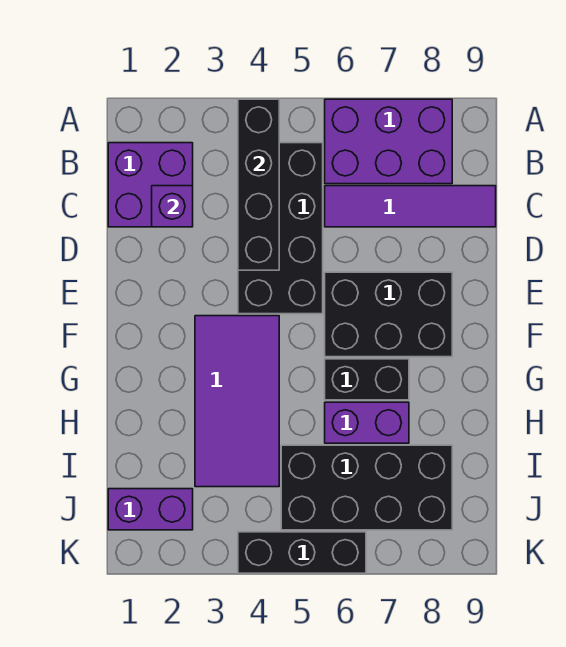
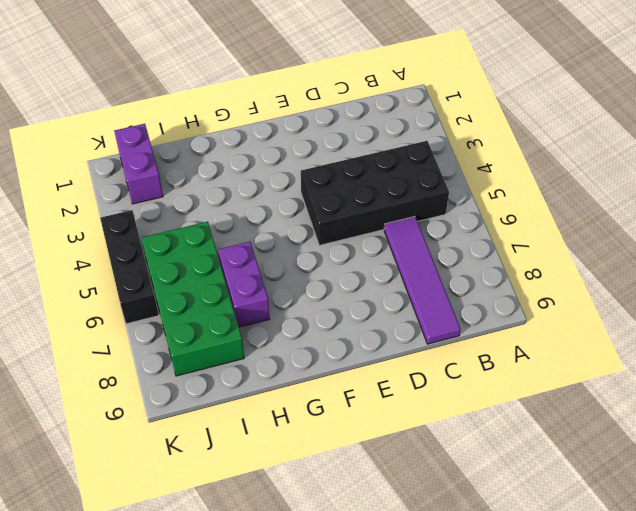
green brick I5:J8 level 1 -> black brick I5:J8 level 1
none -> purple brick A6:B8 level 1
none -> purple brick B1:C2 level 1
none -> black brick E6:F8 level 1

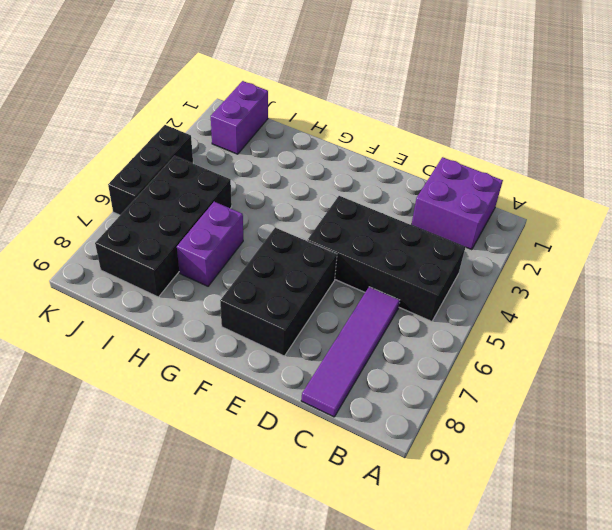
none -> purple brick A6:B8 level 1
none -> purple tile F3:I4 level 1
none -> black brick G6:G7 level 1

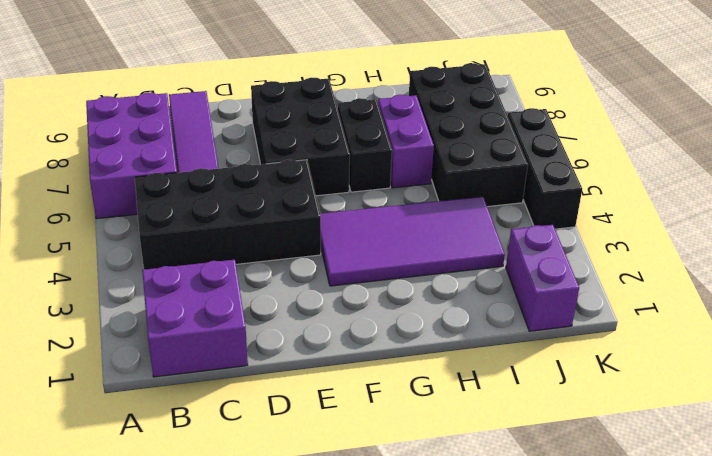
none -> black brick A4:D4 level 2
none -> purple brick C2 level 2

